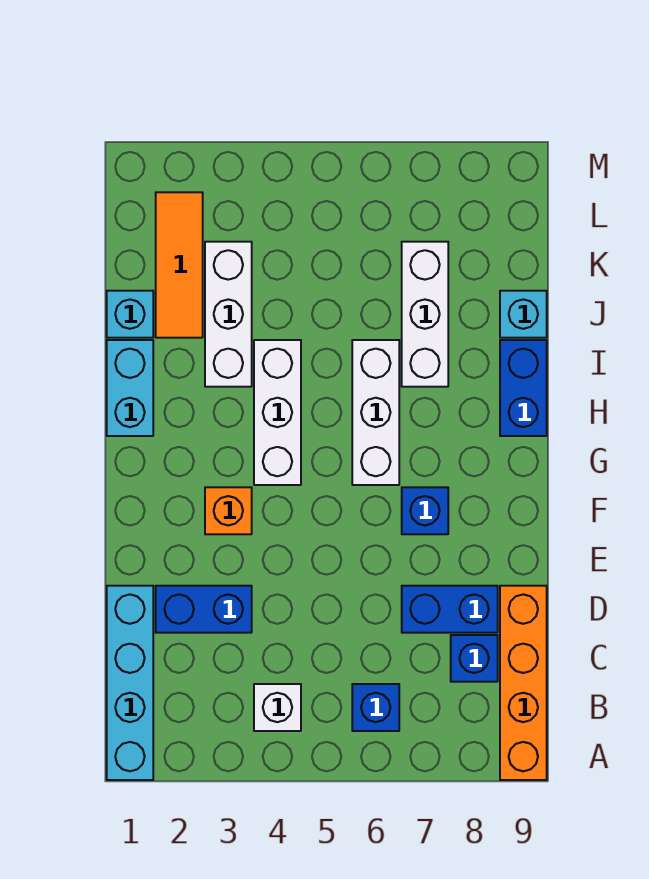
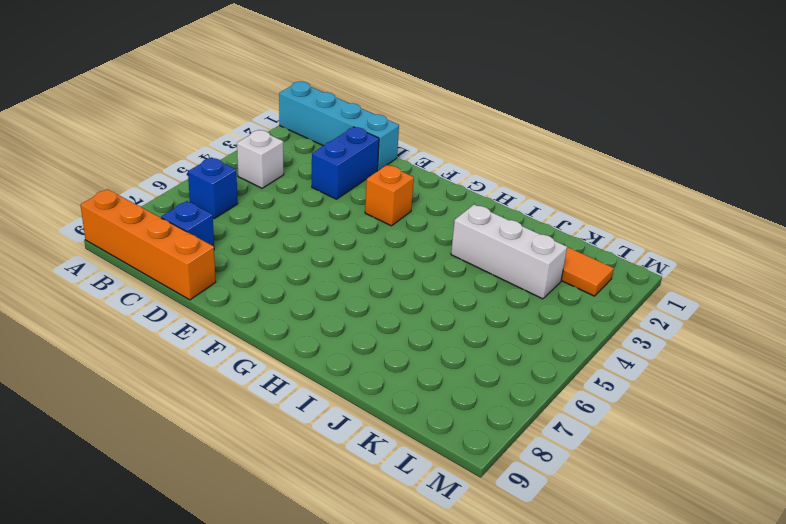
none -> blue brick D7:D8 level 1
none -> blue brick F7 level 1
none -> white brick G4:I4 level 1

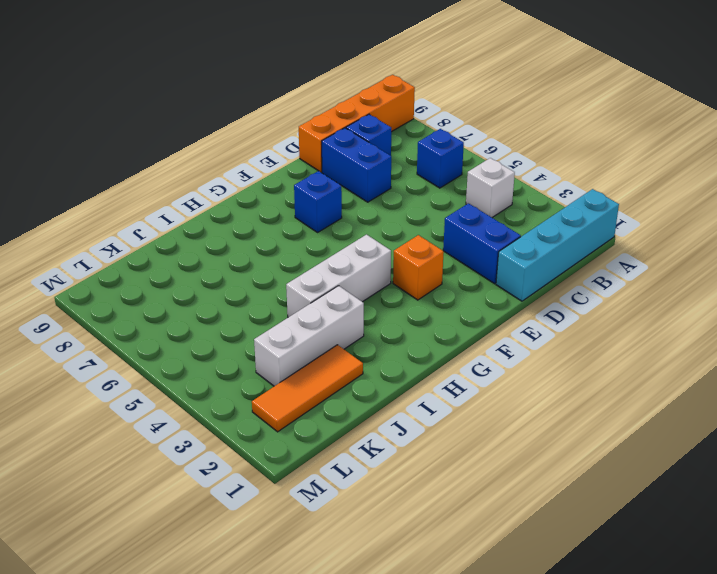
none -> white brick G6:I6 level 1
none -> cyan brick H1:I1 level 1
none -> blue brick H9:I9 level 1

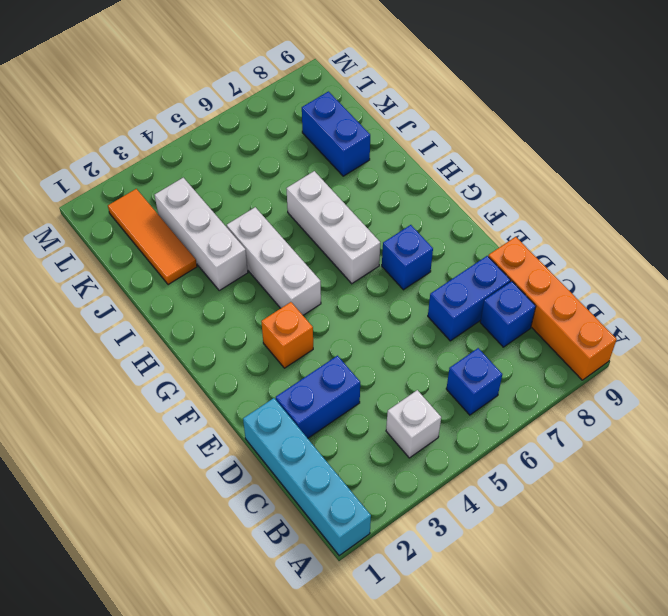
blue brick J8:K8 level 1 -> blue brick H9:I9 level 1
none -> cyan brick H1:I1 level 1
none -> white brick I7:K7 level 1
none -> cyan brick J1 level 1

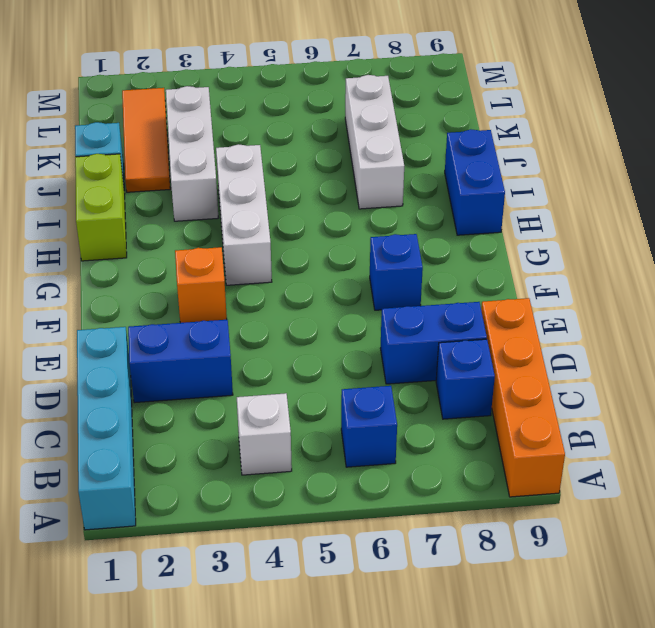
lime brick H1:I1 level 1 -> cyan brick H1:I1 level 1
none -> white brick G6:I6 level 1
none -> cyan brick J9 level 1

